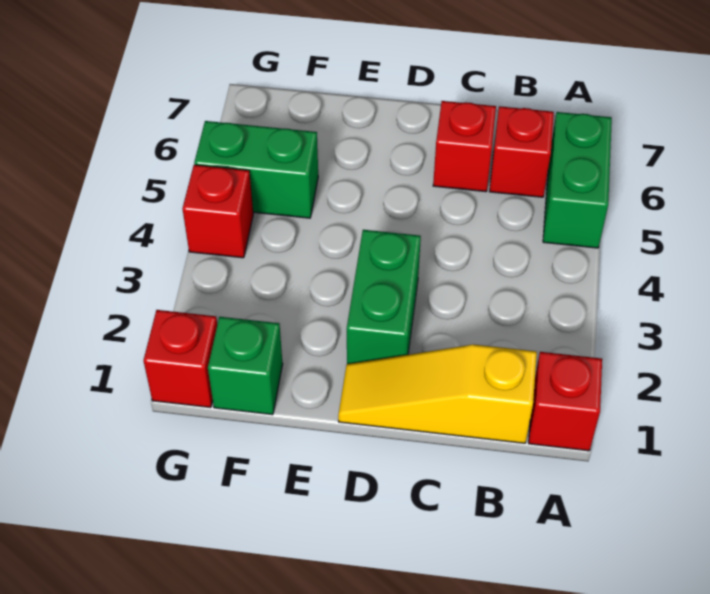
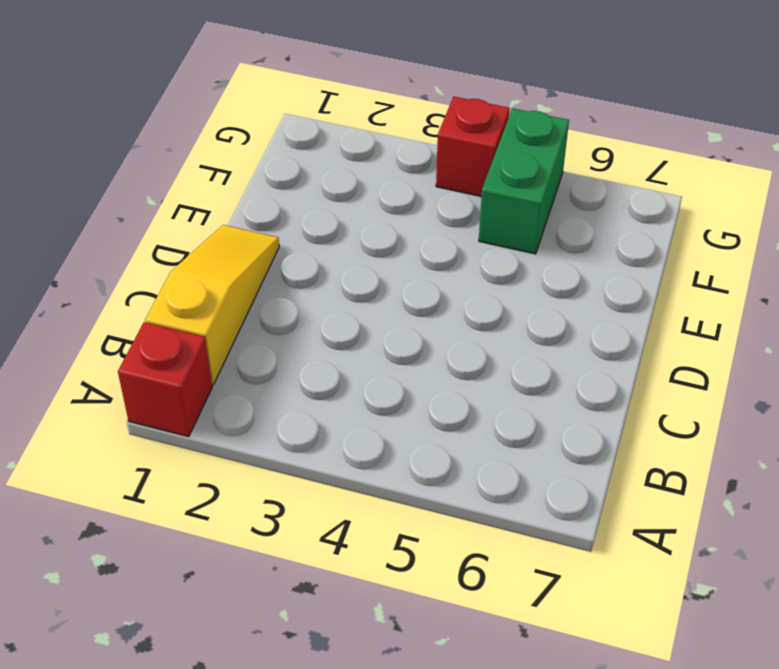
none -> green brick A5:A6 level 1
none -> red brick B6 level 1

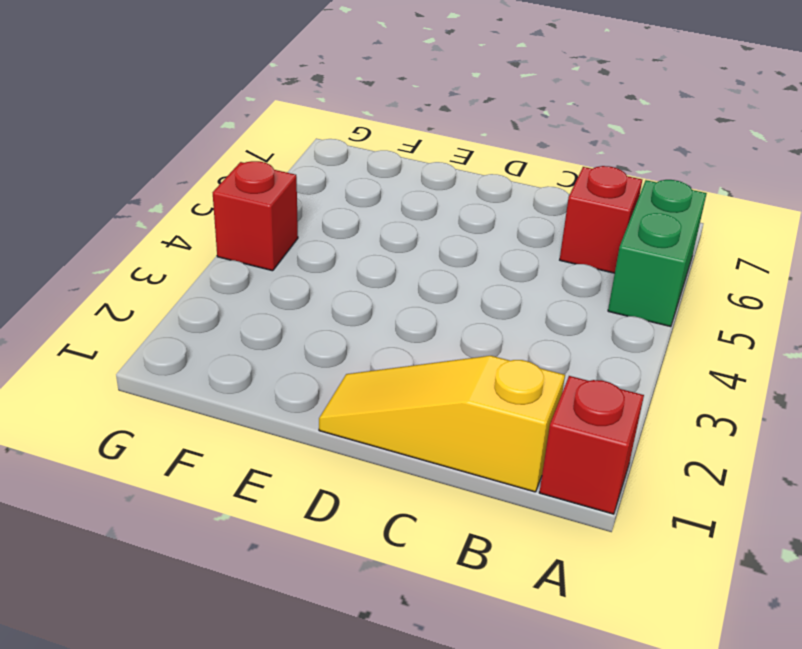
none -> red brick C6 level 1
none -> green brick D2:D3 level 1

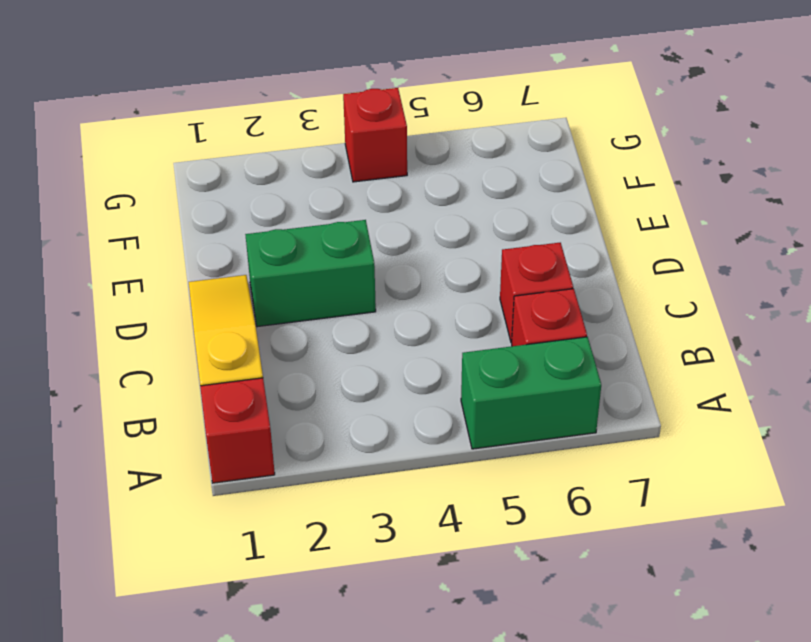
none -> green brick F1 level 1
none -> green brick F5:G5 level 1

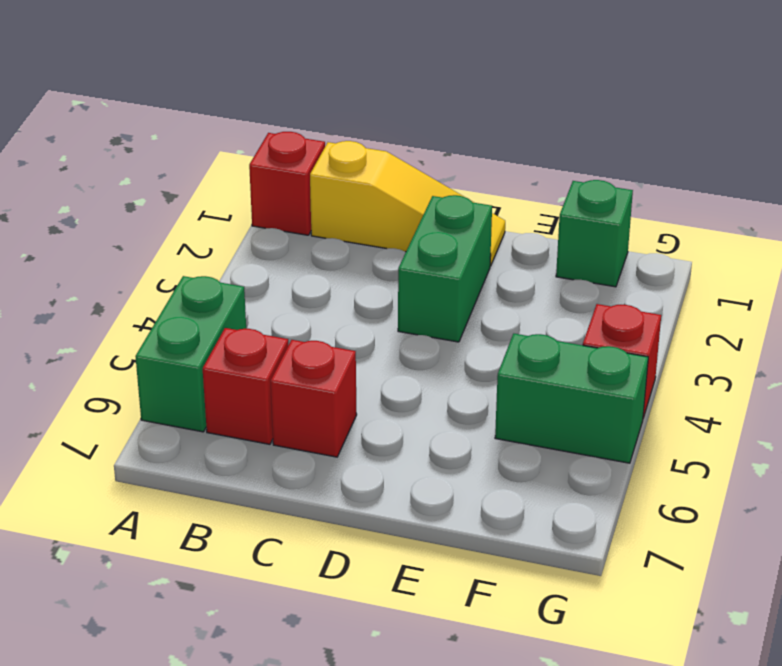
none -> red brick G1 level 1

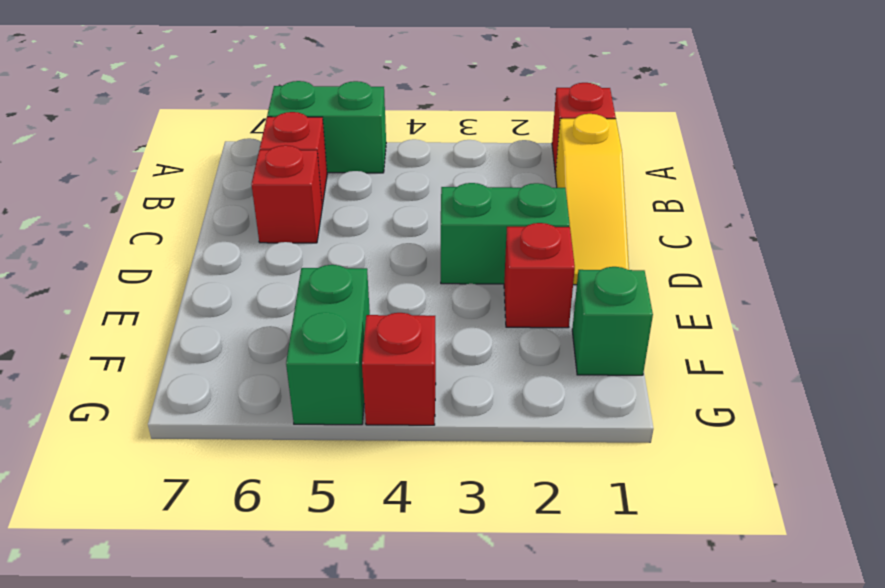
red brick E2 level 1 -> red brick G1 level 1

